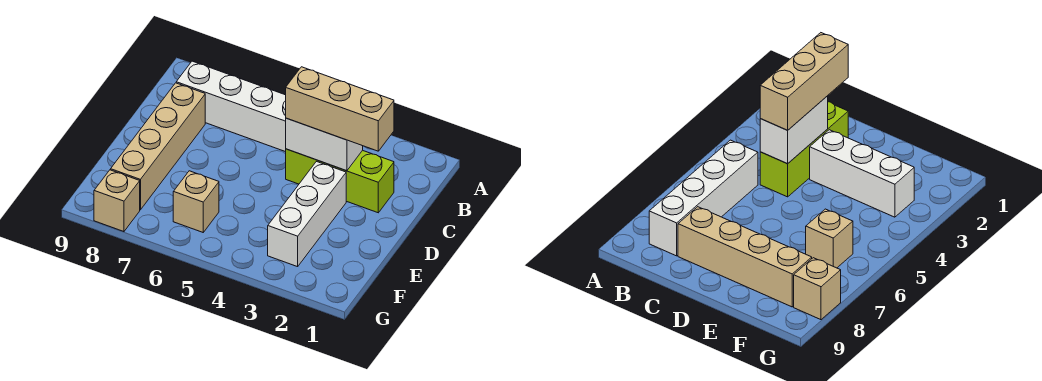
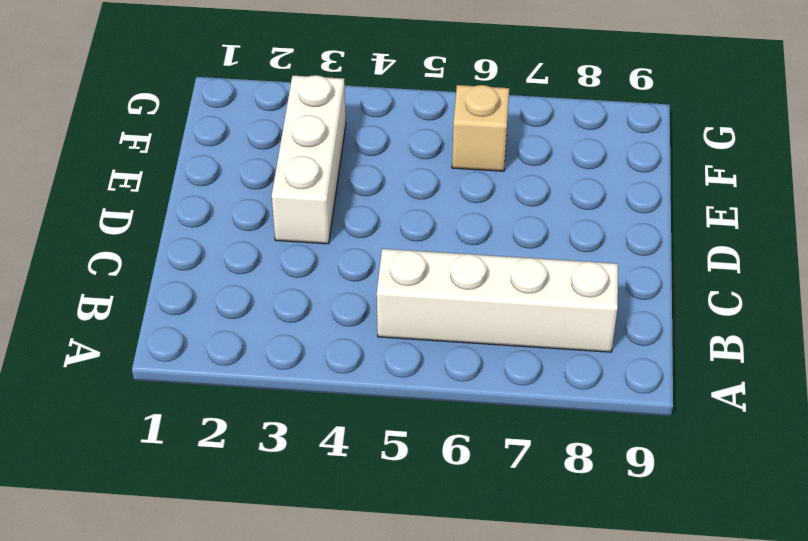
none -> lime brick C2:C4 level 1
none -> tan brick C8:F8 level 1

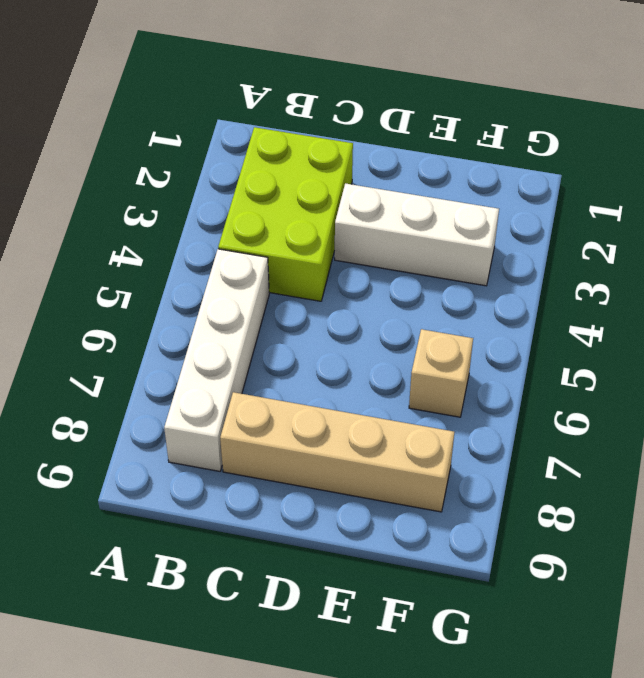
lime brick B2:C4 level 1 -> lime brick C2:C4 level 1
none -> tan brick G8 level 1
none -> white brick C3:C4 level 2

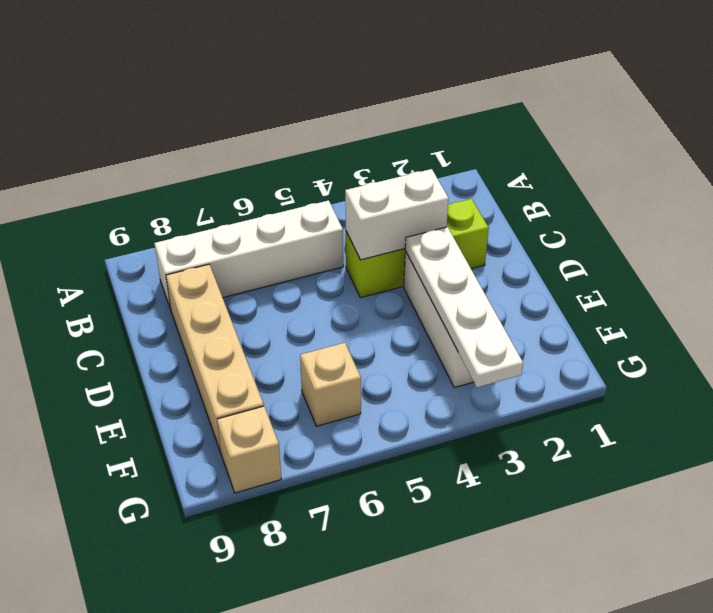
white plate D3:G3 level 2 -> none
none -> tan brick C2:C4 level 3

